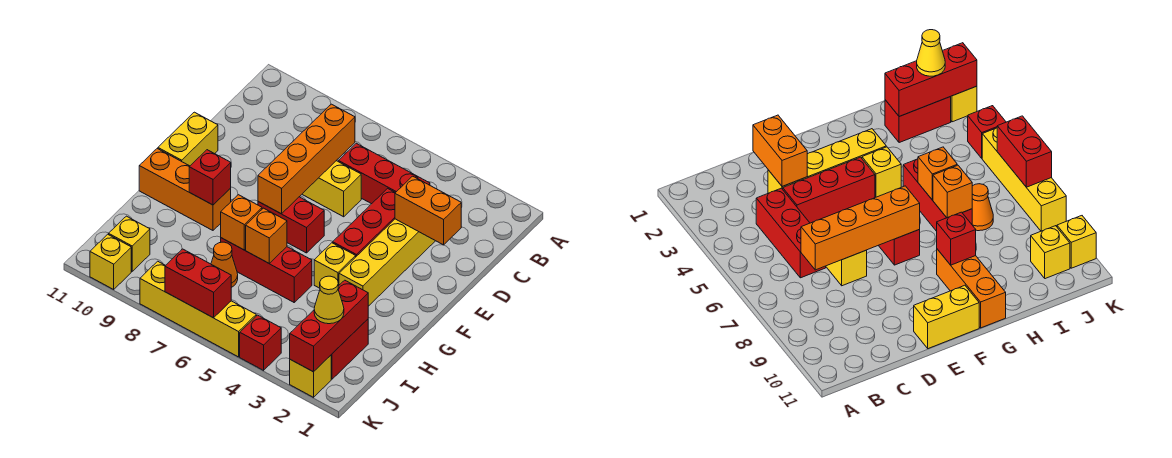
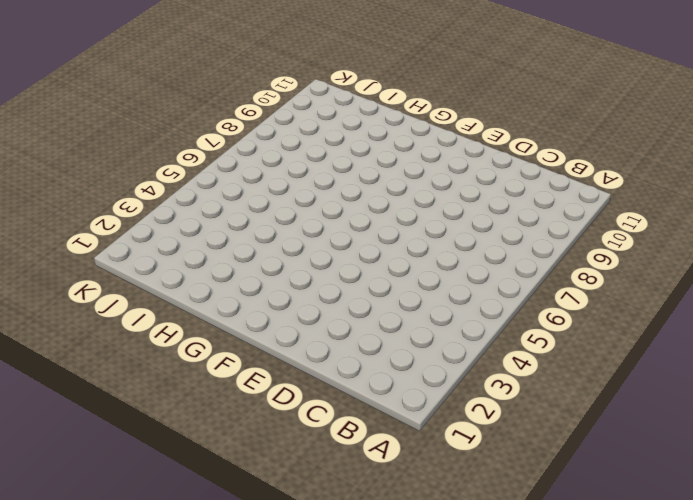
none -> red brick C4:C6 level 1
none -> yellow brick D3:G3 level 1
none -> red brick D4:F4 level 1

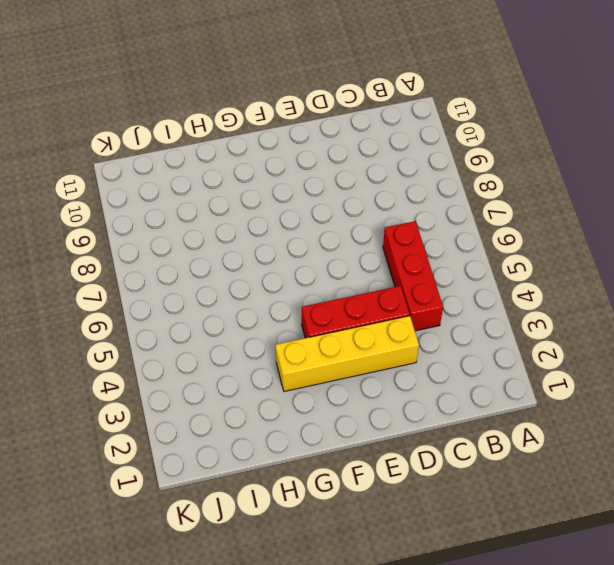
none -> yellow brick D6:D7 level 1
none -> yellow brick E11:F11 level 1
none -> red brick F6:F7 level 1

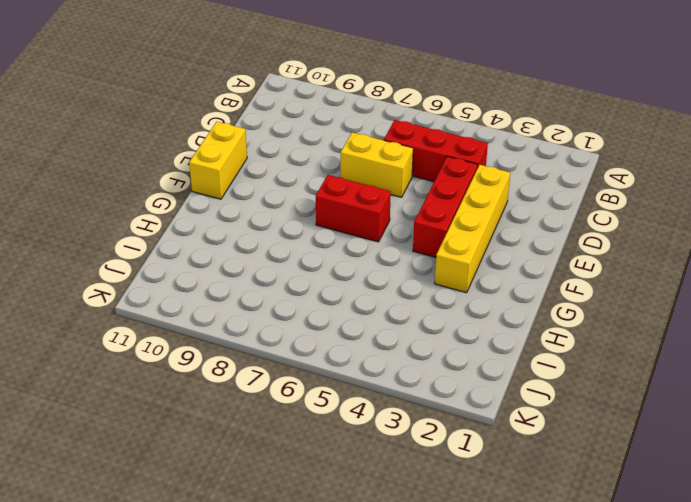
none -> yellow brick G4 level 1
none -> orange brick G9:G11 level 1
none -> red brick H5:H7 level 1

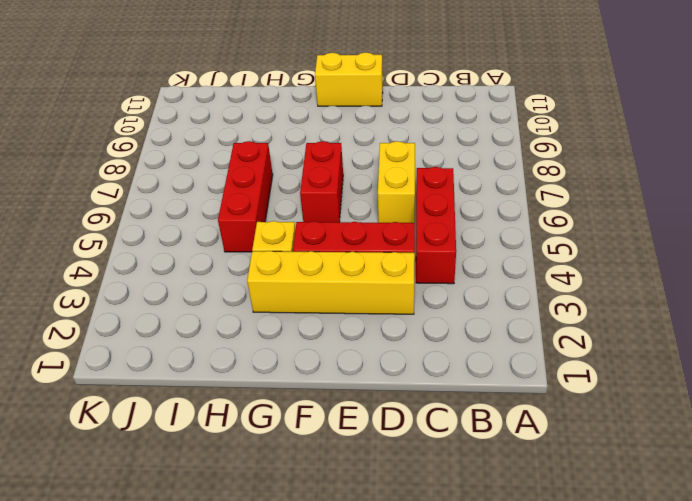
none -> orange brick G9:G11 level 1
none -> red brick I2:J2 level 1
none -> orange cone I7 level 1

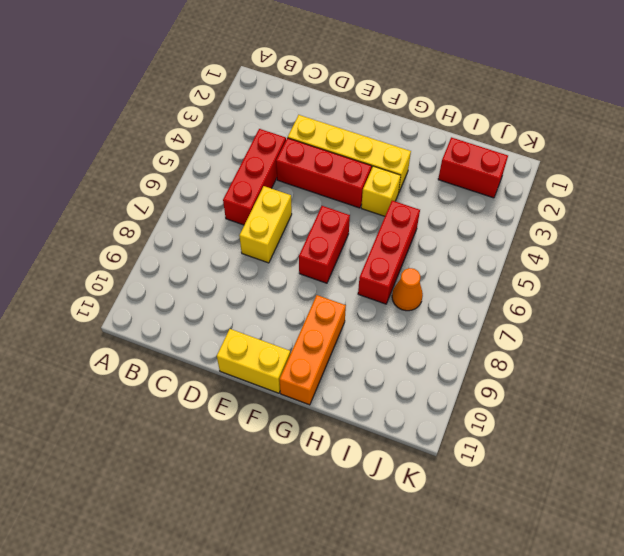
none -> yellow brick J10 level 1
none -> yellow brick K2 level 1
none -> red brick K4 level 1

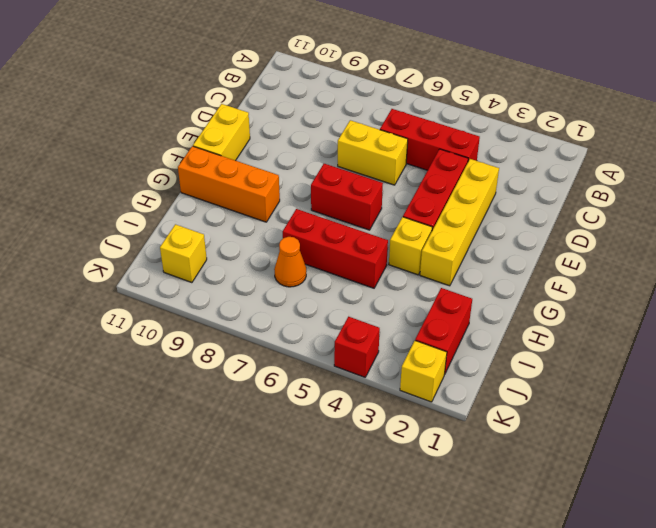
none -> yellow brick K5:K8 level 1
none -> yellow brick K10 level 1
none -> orange brick C7:F7 level 2

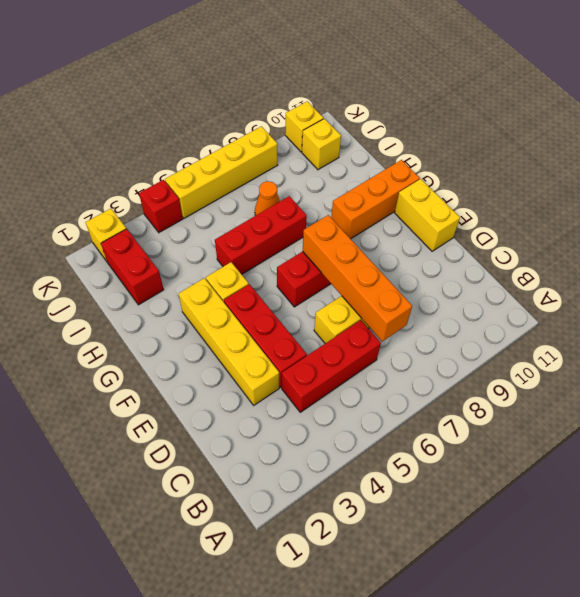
none -> orange brick D2:D3 level 2
none -> red brick G9 level 2
none -> orange brick H6 level 2

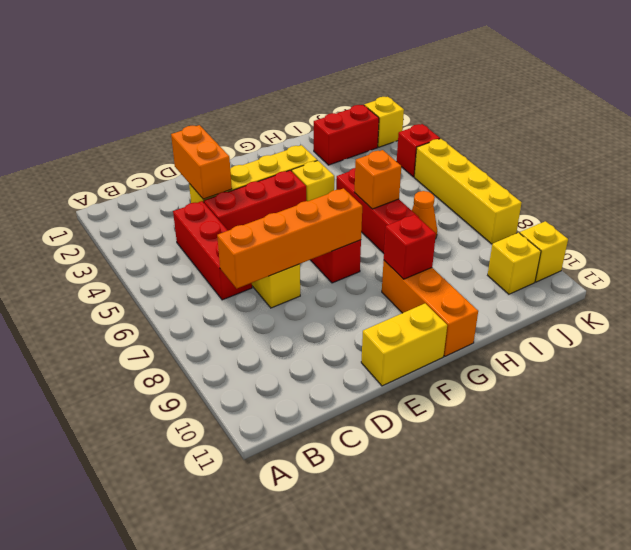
none -> orange brick H7 level 2
none -> red brick I2:K2 level 2
none -> red brick K6:K7 level 2

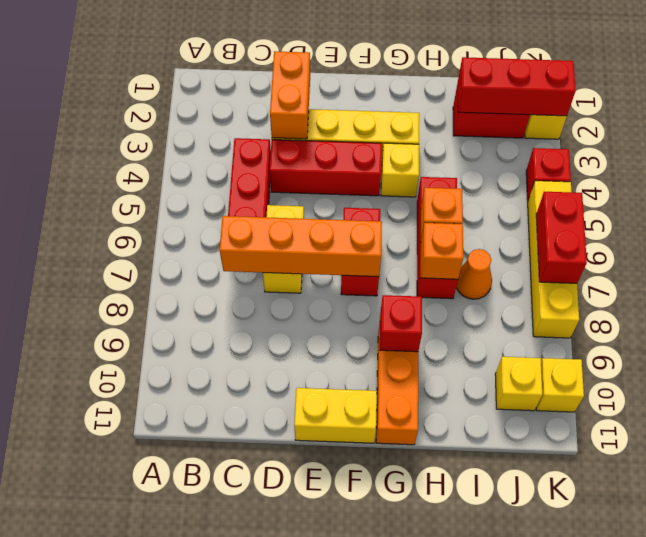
none -> yellow cone J2 level 3

